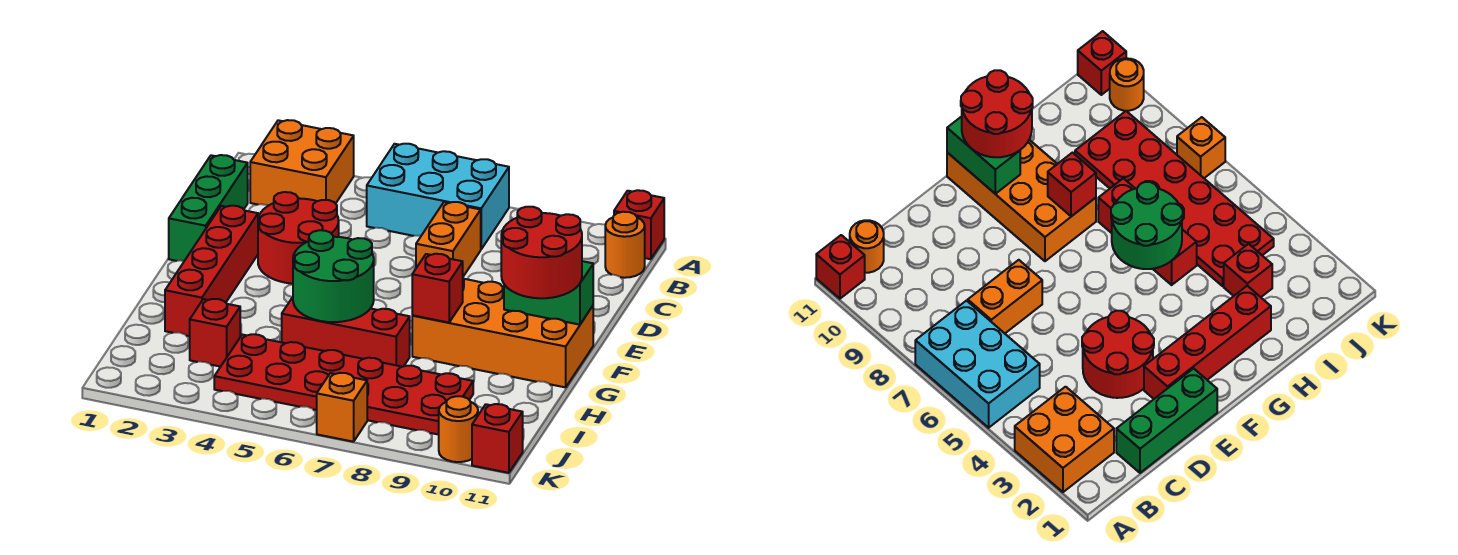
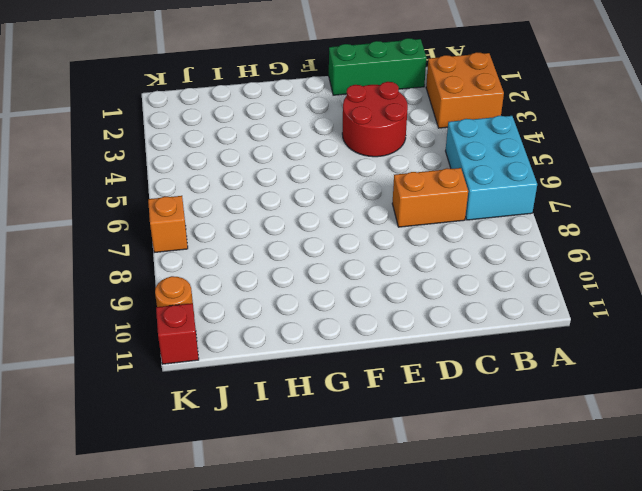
none -> red brick A11 level 1
none -> orange round brick B11 level 1
none -> red brick E2:H2 level 1

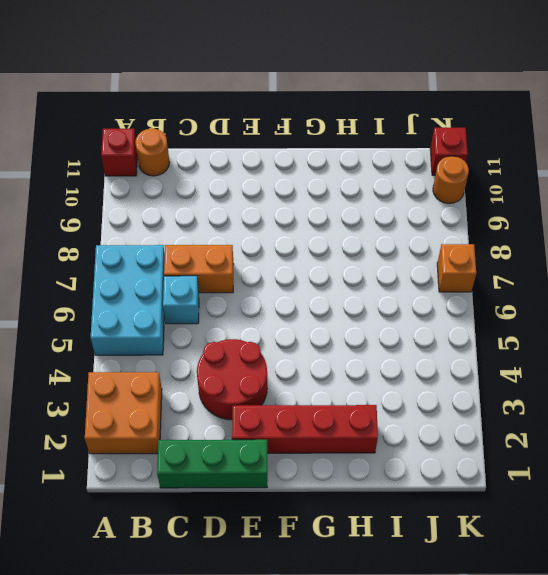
cyan brick C6 level 1 -> none
none -> orange brick F8:G11 level 1
none -> red brick H5:H7 level 1
none -> red brick I3 level 1

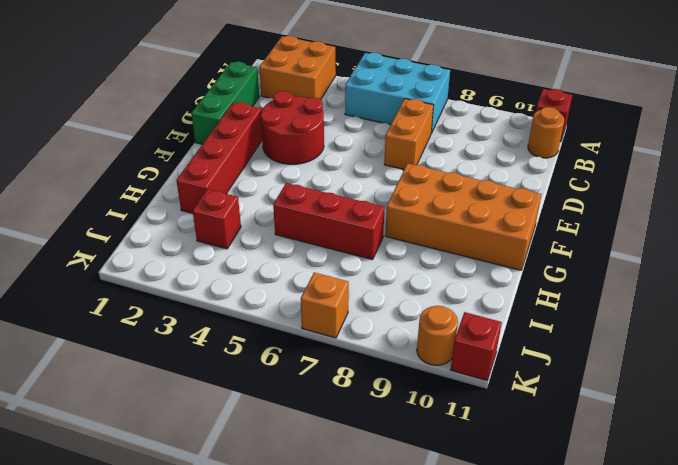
none -> red plate I4:J9 level 1
none -> green brick F10:F11 level 2
none -> green round brick G5:H6 level 2

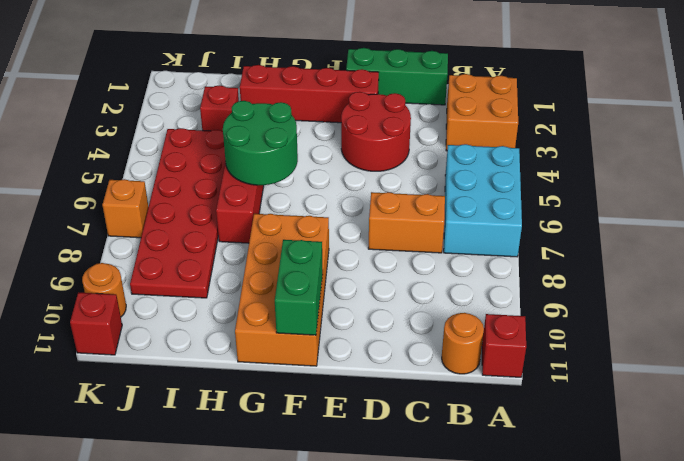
none -> red brick G8 level 2
none -> red round brick F10:G11 level 3

